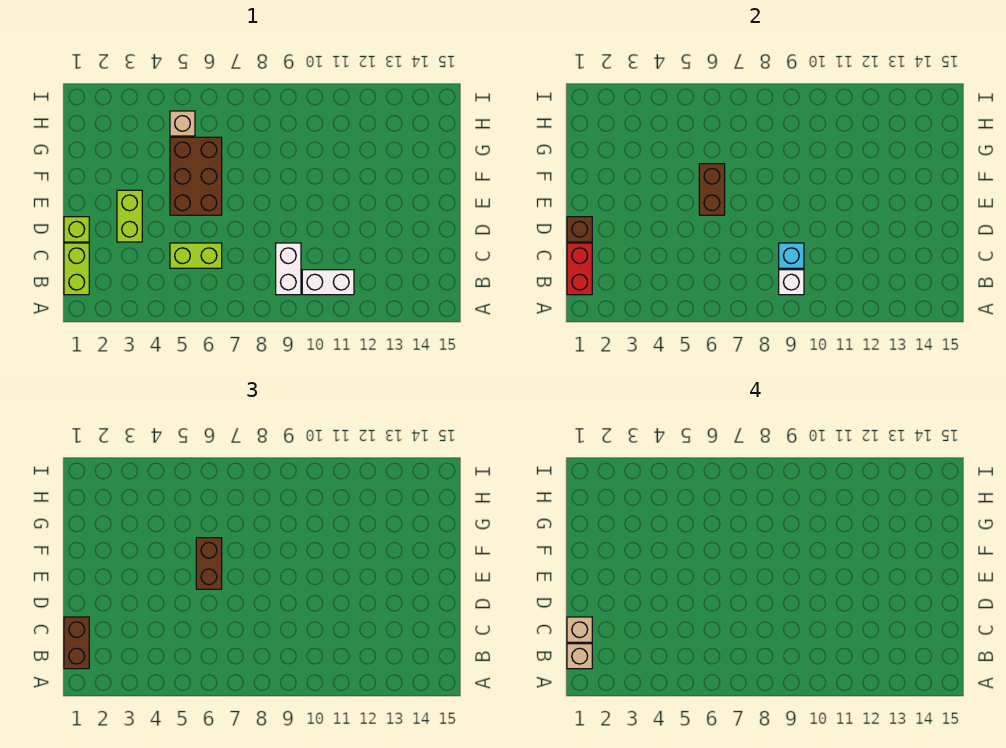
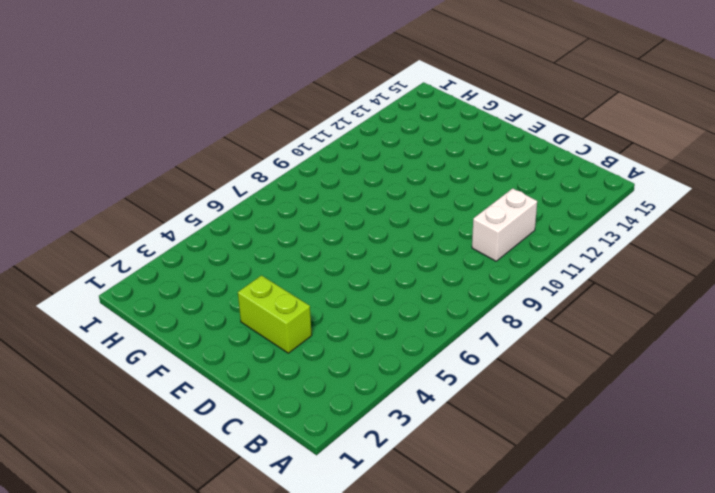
none -> lime brick B1:C1 level 1
none -> white brick B9:C9 level 1
none -> lime brick C5:C6 level 1

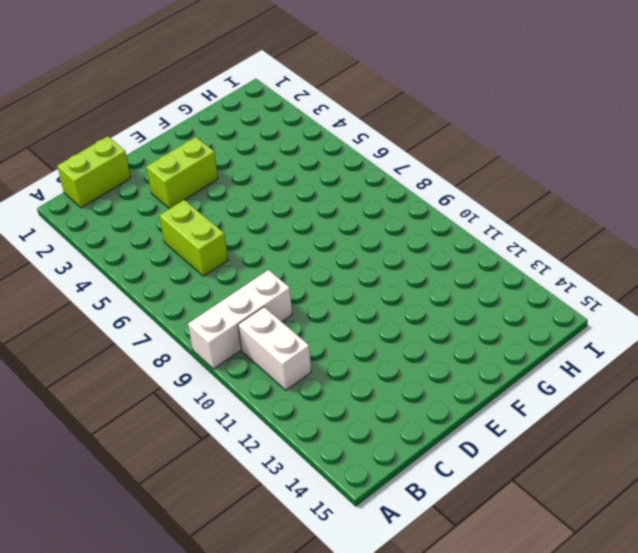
white brick A9:C9 level 1 -> white brick B9:C9 level 1
none -> lime brick D1 level 1
none -> brown brick E5:G6 level 1
none -> tan brick H5 level 1

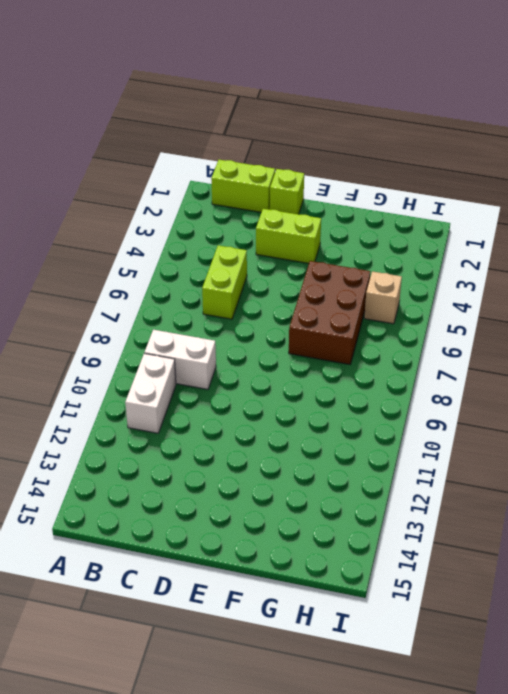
brown brick F5:G7 level 1 -> brown brick E5:G6 level 1
none -> red brick B1:C1 level 2
none -> white brick B9 level 2
none -> cyan brick C9 level 2

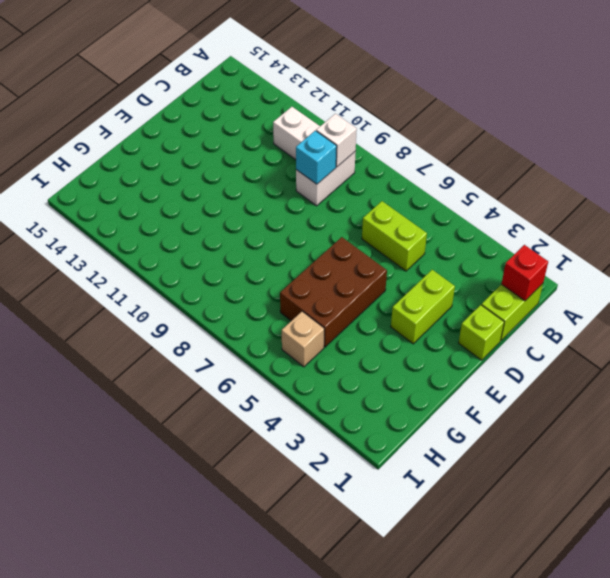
red brick B1 level 2 -> red brick B1:C1 level 2
none -> brown brick D1 level 2
none -> brown brick E6:F6 level 2
none -> brown brick B1:C1 level 3

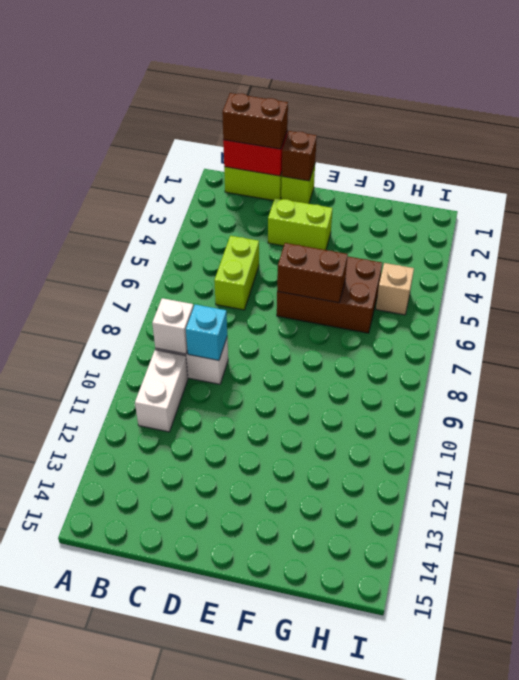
none -> brown brick E6:F6 level 3
none -> tan brick B1 level 4
none -> tan brick C1 level 4

